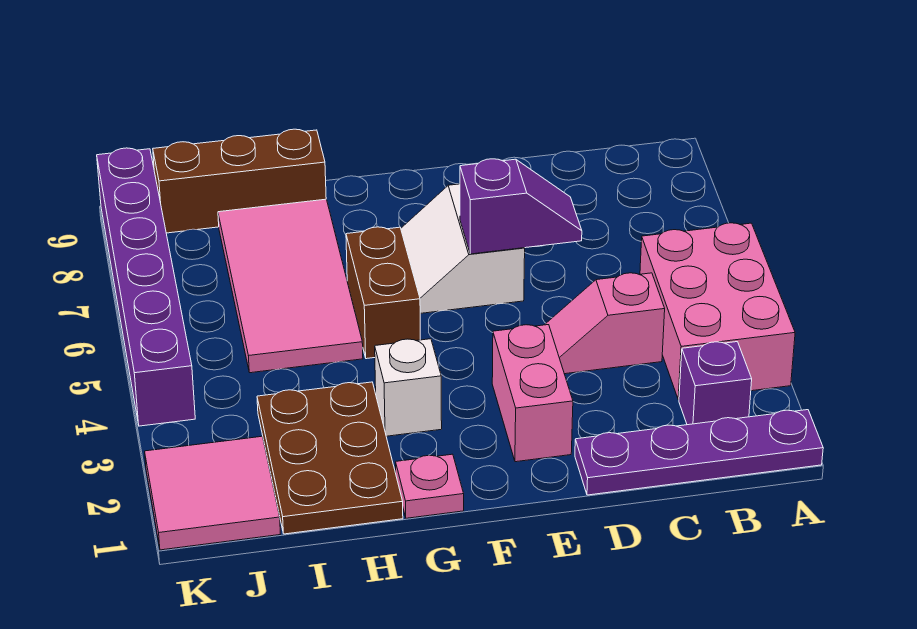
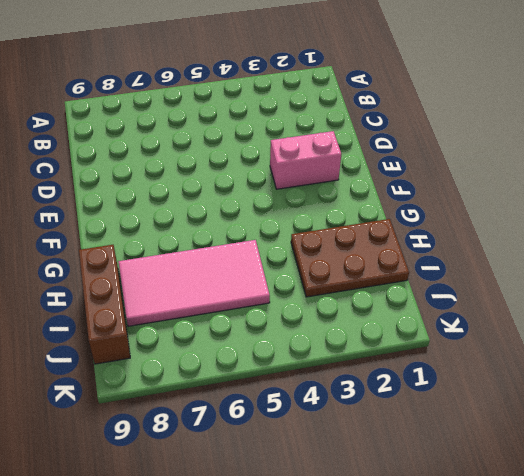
none -> purple plate A1:D1 level 1
none -> pink brick A3:B5 level 1
none -> purple brick B2 level 1

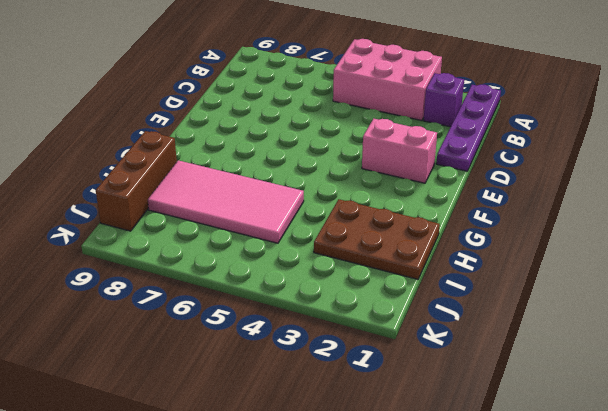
none -> pink slope C4:D4 level 1 top C
none -> white slope E6:F7 level 1 top E
none -> pink plate G1 level 1

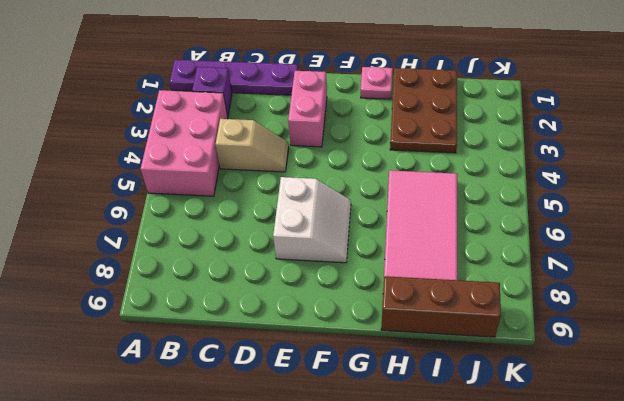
tan slope C4:D4 level 1 top C -> pink slope C4:D4 level 1 top C
none -> white brick G3 level 1
none -> brown brick G5:G6 level 1
none -> pink tile J1:K2 level 1

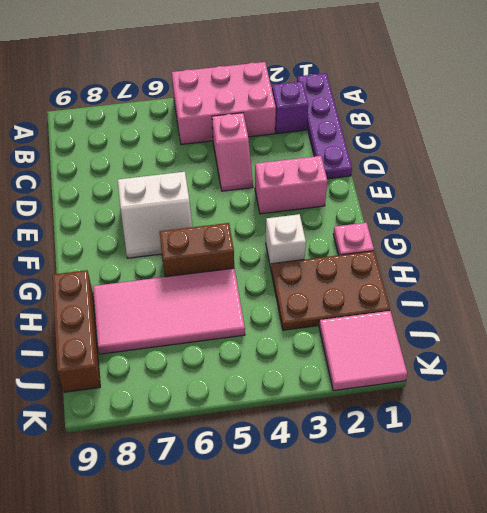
none -> purple brick K4:K9 level 1
none -> purple slope D6:E6 level 2 top E

